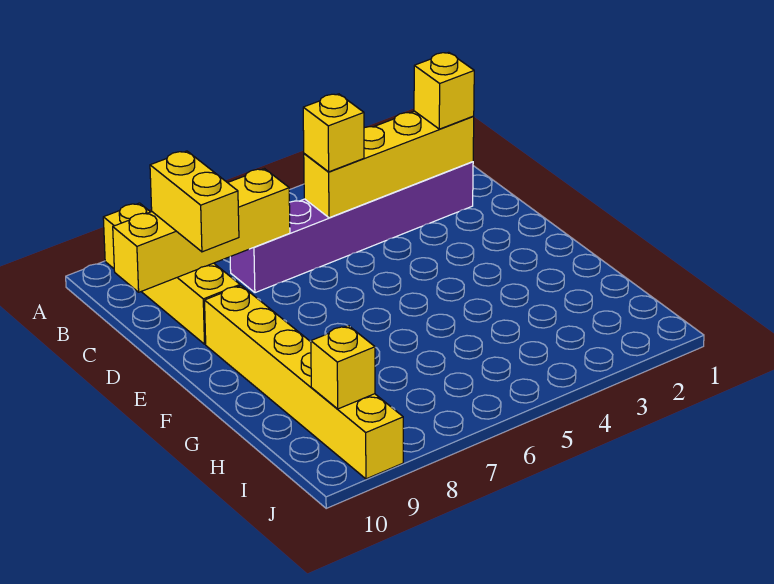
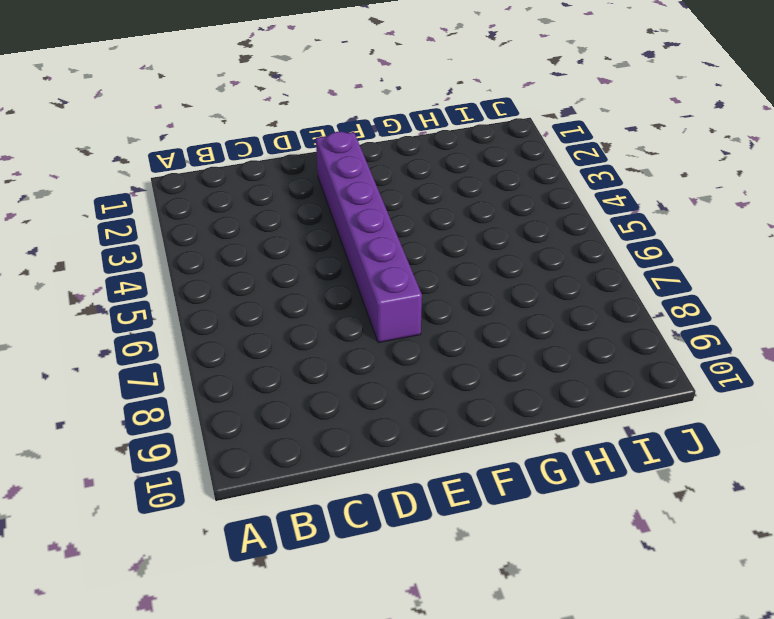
purple brick E2:E7 level 1 -> purple brick C2:C7 level 1
none -> yellow brick A9:D9 level 1
none -> yellow brick E9:J9 level 1

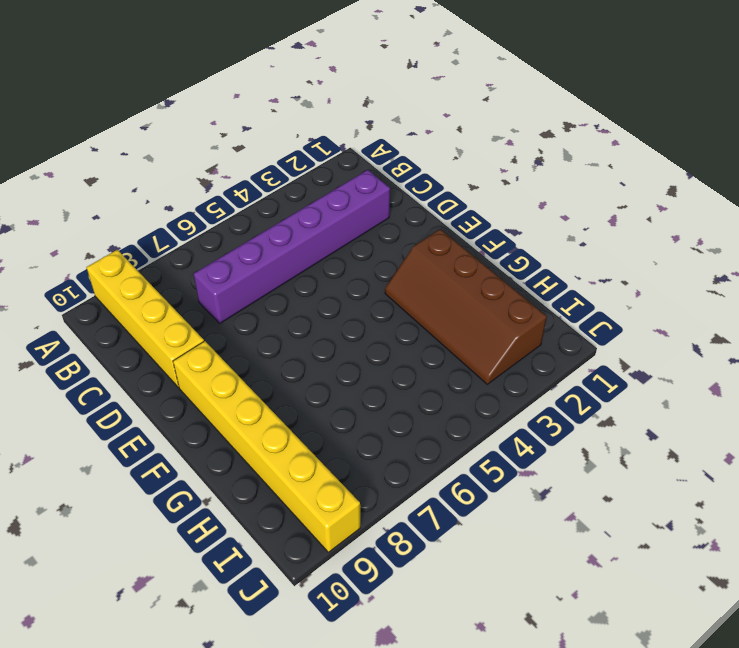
brown slope F2:I3 level 1 top 2 -> none
none -> yellow brick C2:C5 level 2
none -> yellow brick C7:C10 level 2

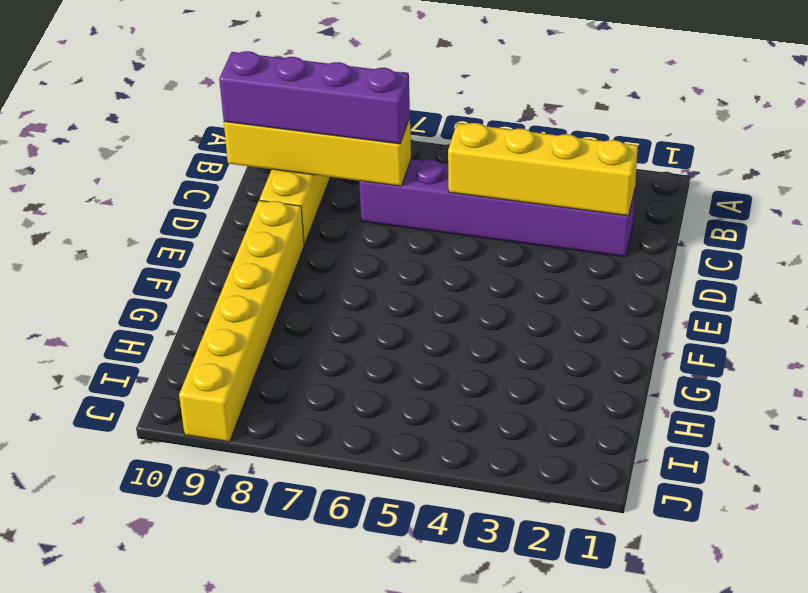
purple brick C7:C10 level 3 -> yellow brick C9:D9 level 3
none -> yellow brick I9 level 2
none -> yellow brick C2 level 3

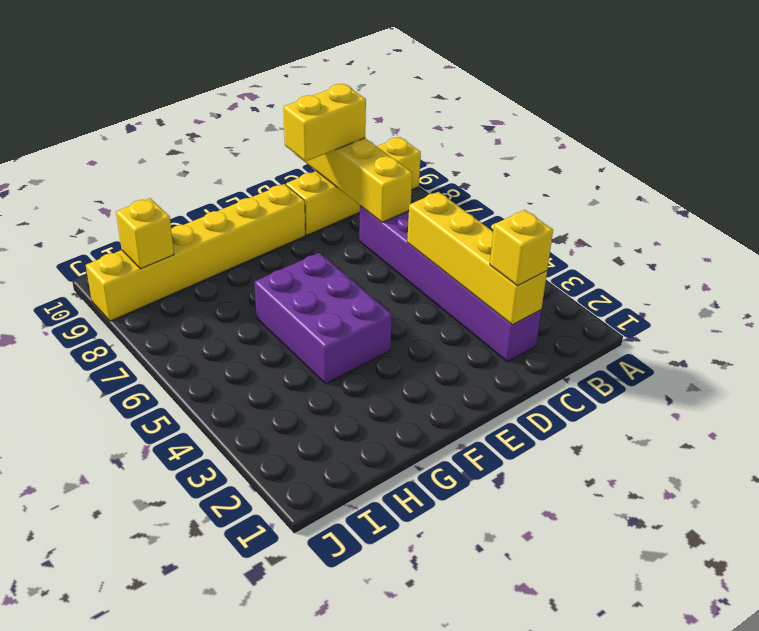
purple brick F4:G6 level 1 -> none
none -> yellow brick C5 level 3

